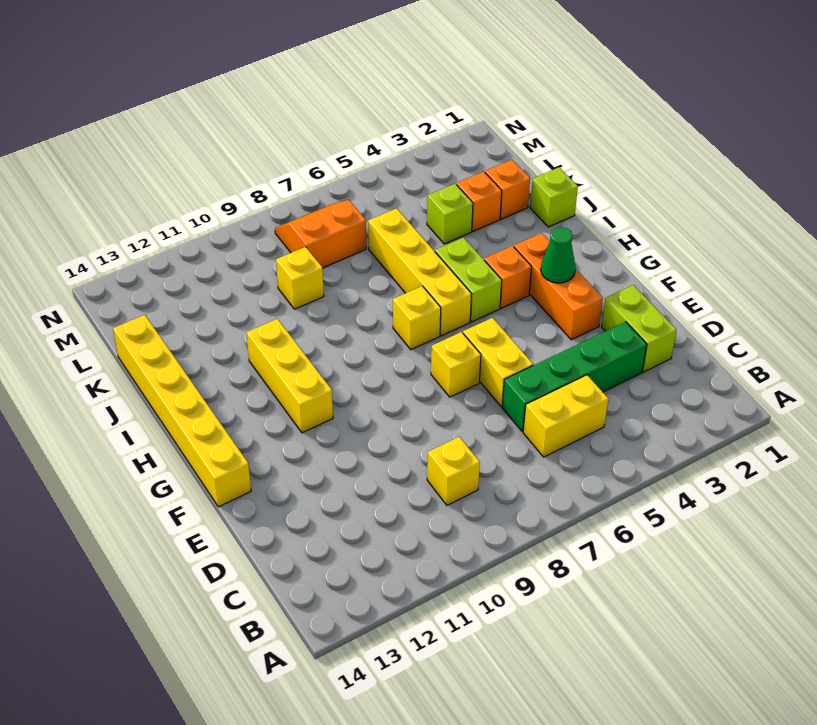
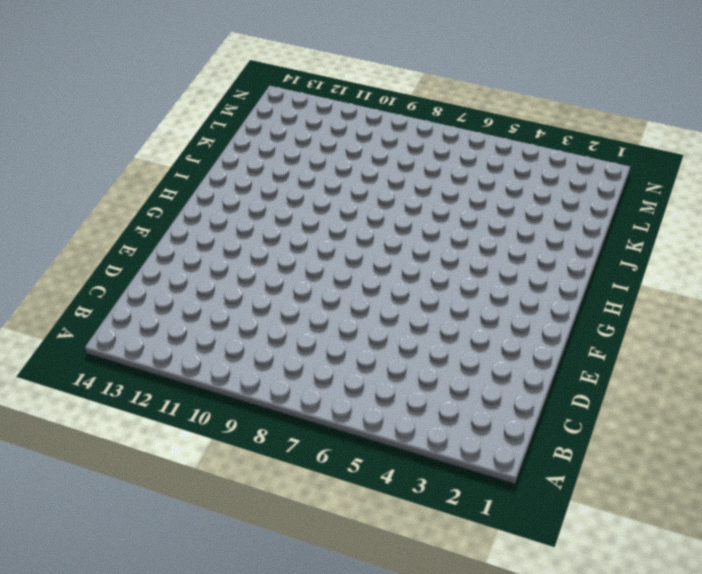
none -> yellow brick C5:C6 level 1
none -> yellow brick C9 level 1
none -> lime brick D2:E2 level 1

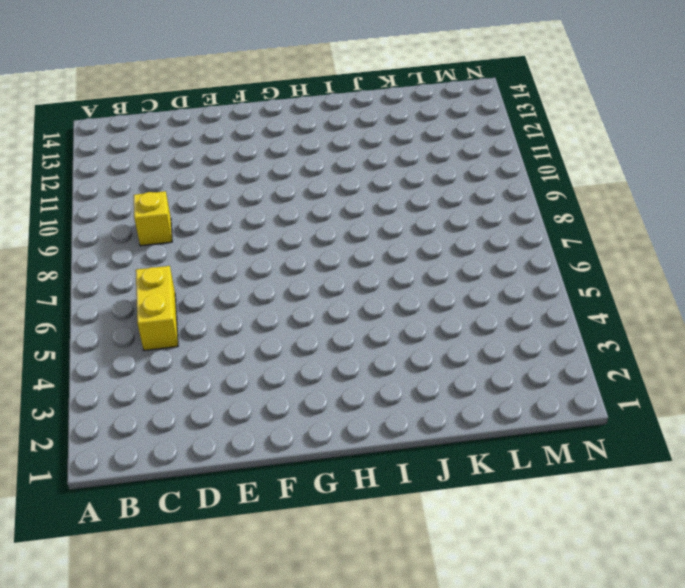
none -> lime brick D2:E2 level 1
none -> green brick D3:D6 level 1
none -> yellow brick E6:F6 level 1

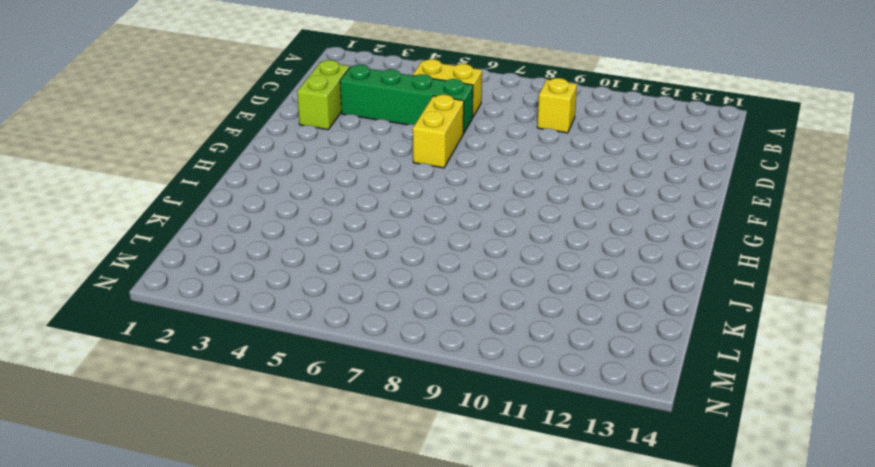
none -> orange brick F3:H3 level 1
none -> yellow brick F7 level 1
none -> yellow brick F14:K14 level 1

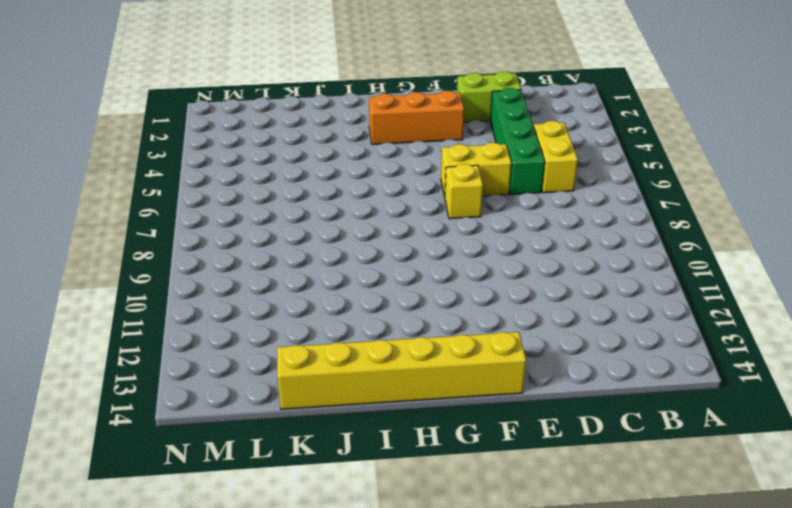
none -> yellow brick C9 level 1
none -> yellow brick G11:I11 level 1
none -> orange brick H4 level 1

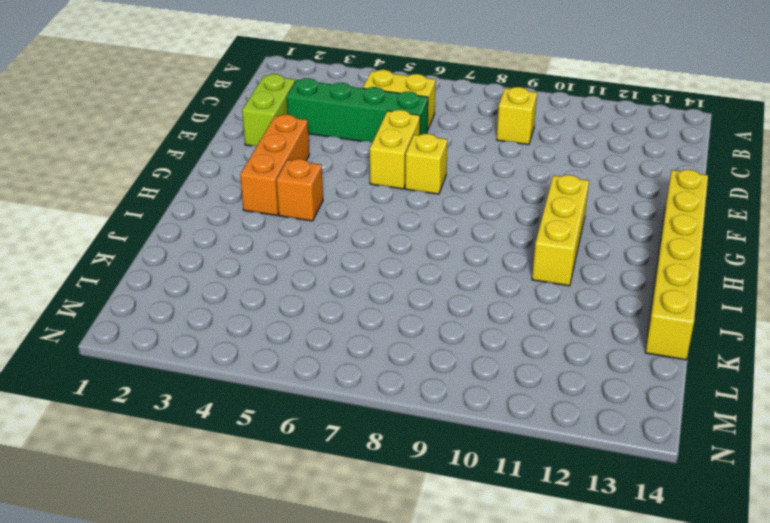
none -> lime brick H5:I5 level 1
none -> yellow brick H6:K6 level 1
none -> yellow brick H7 level 1

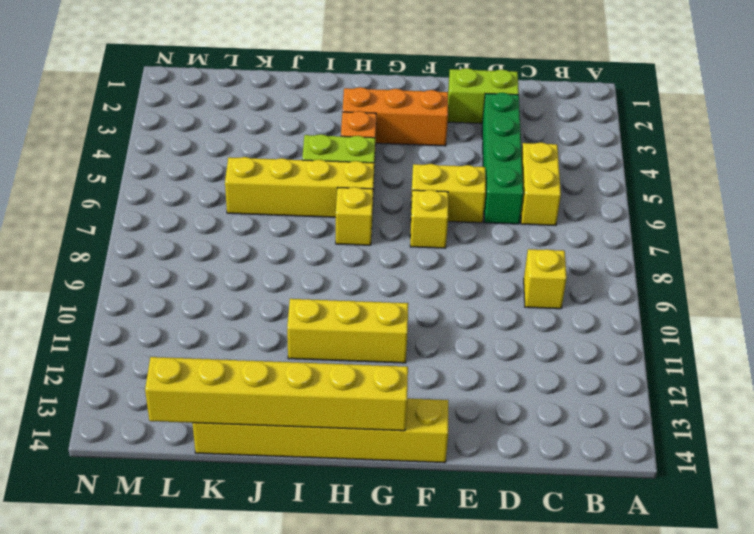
yellow brick G14:L14 level 2 -> none
none -> lime brick J1 level 1
none -> orange brick K2 level 1
none -> orange brick K3 level 1

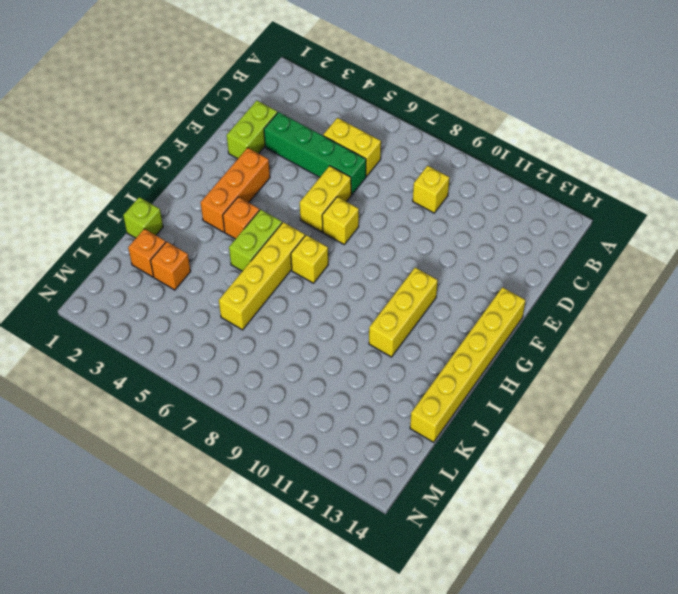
none -> lime brick K4 level 1
none -> yellow brick K9 level 1
none -> orange slope L7:M8 level 1 top L

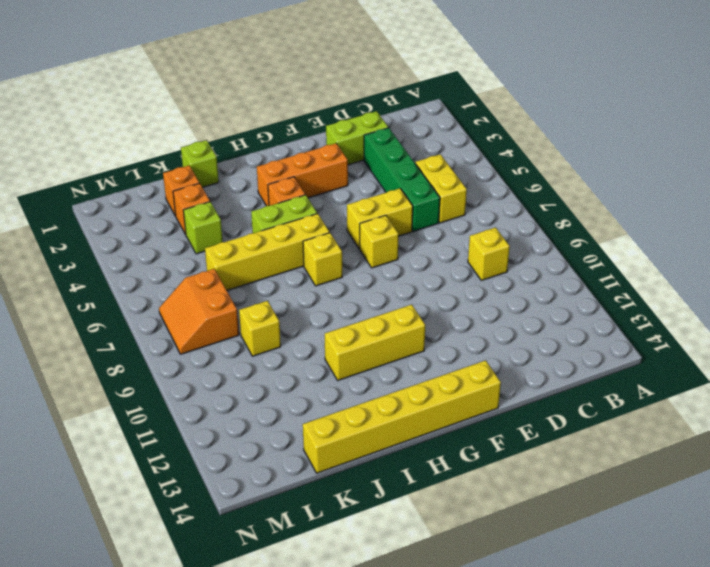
none -> green cone G3 level 2

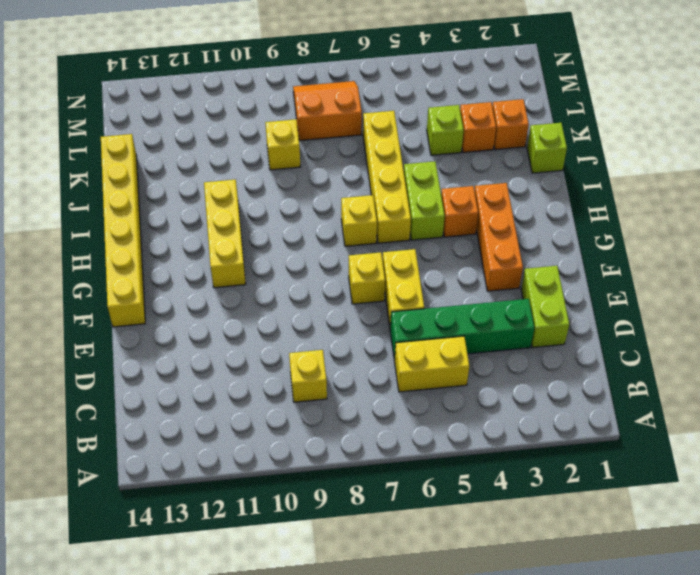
none -> green cone G3 level 2

